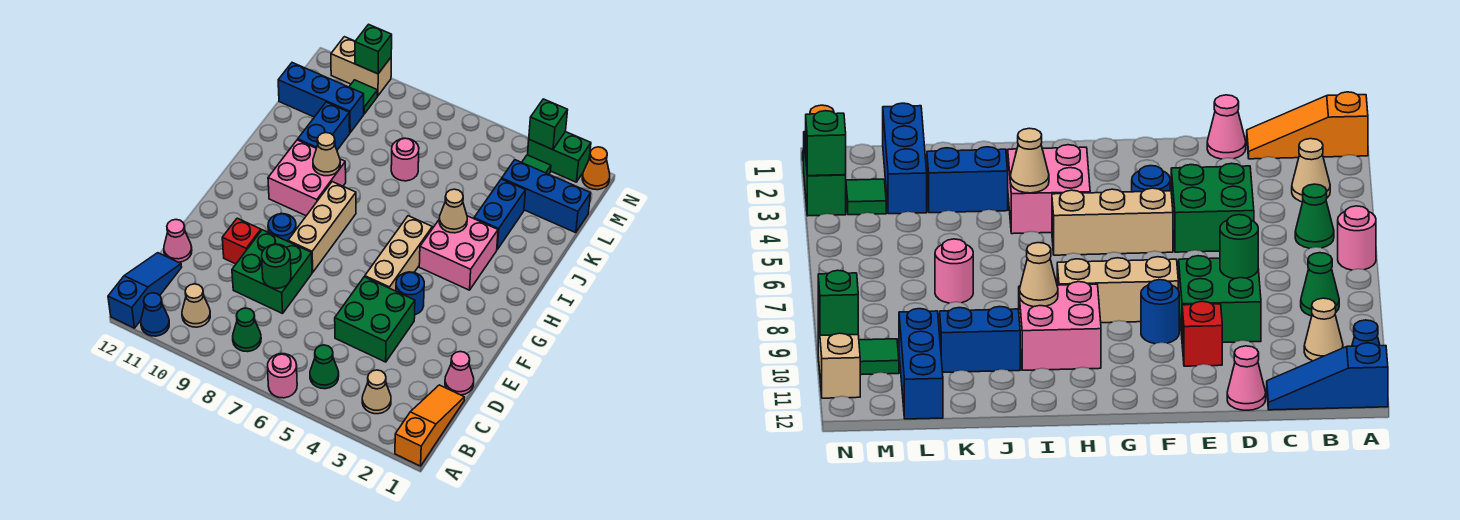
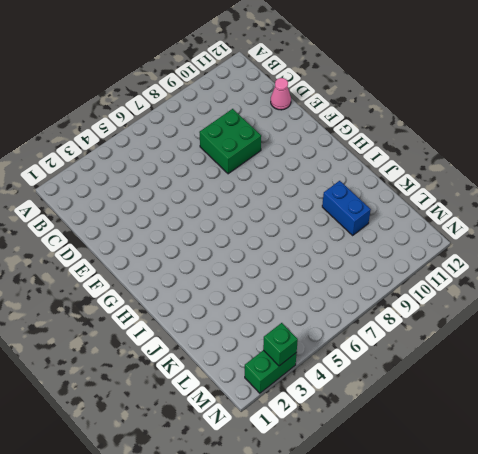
none -> orange slope A1:C1 level 1 top A
none -> pink round brick A6 level 1
none -> blue cone A11 level 1
none -> blue slope A12:C12 level 1 top A

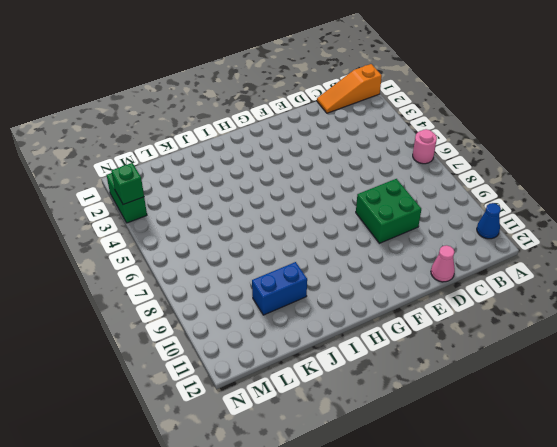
none -> blue slope A12:C12 level 1 top A
none -> tan cone B3 level 1
none -> green cone B5 level 1
none -> green cone B8 level 1

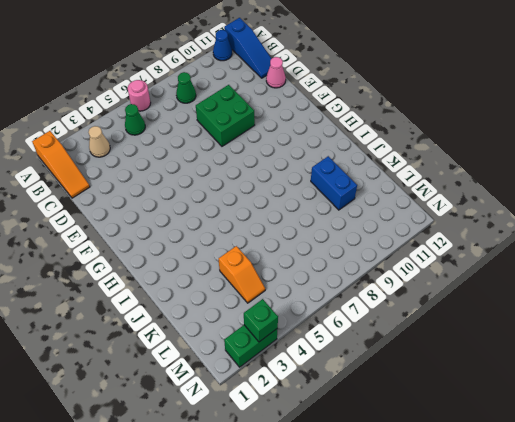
orange slope K4:L4 level 1 top K -> none
none -> tan cone B10 level 1
none -> pink cone D1 level 1
none -> green brick D4:E5 level 1
none -> red brick E10 level 1

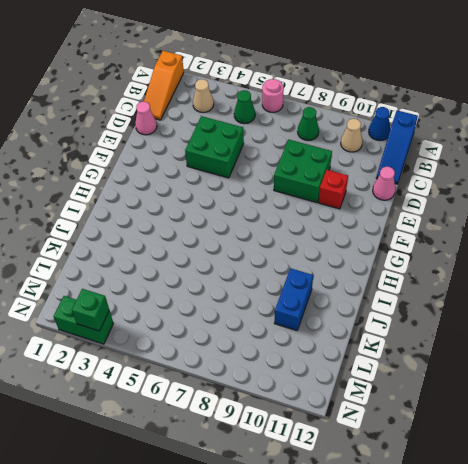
none -> blue round brick F4 level 1
none -> tan brick F5:H5 level 1
none -> tan brick F8:H8 level 1
none -> blue round brick F9 level 1

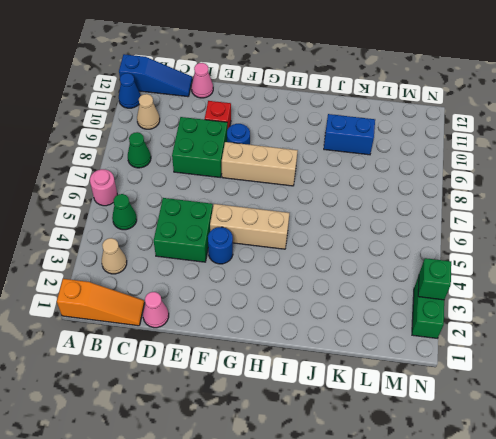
none -> pink brick H3:I4 level 1
none -> pink brick H9:I10 level 1
none -> blue brick J3:K3 level 1
none -> pink round brick K7 level 1

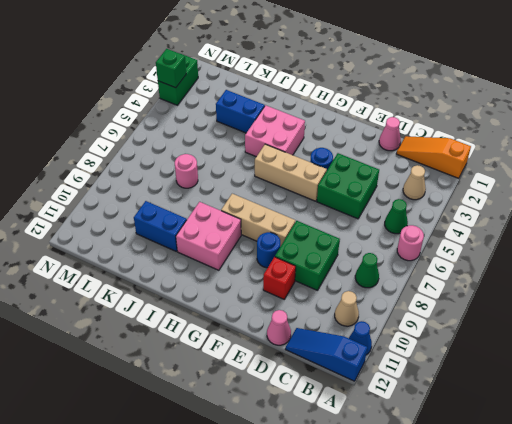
none -> blue brick L1:L3 level 1
none -> blue brick L10:L12 level 1
none -> green tile M3 level 1
none -> green tile M10 level 1

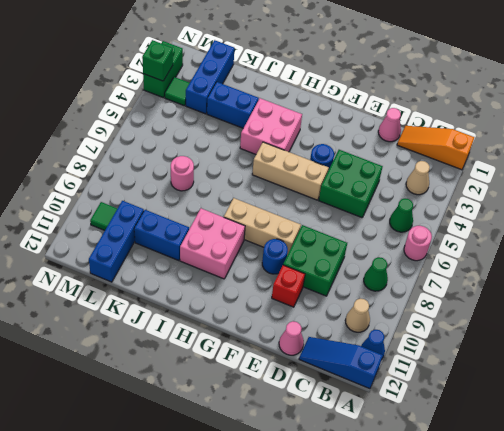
none -> orange cone N1 level 1
none -> tan brick N10:N11 level 1
none -> green round brick D8 level 2
none -> tan cone I4 level 2

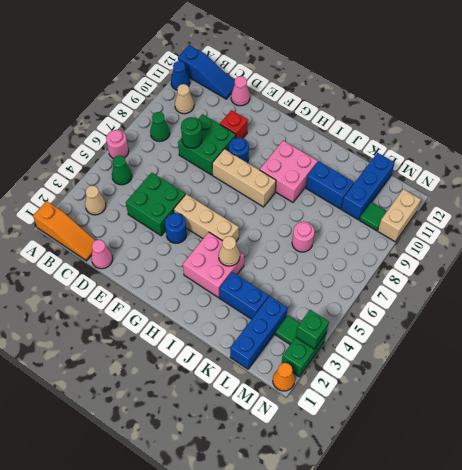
none -> tan cone I9 level 2
none -> green brick N10 level 2

